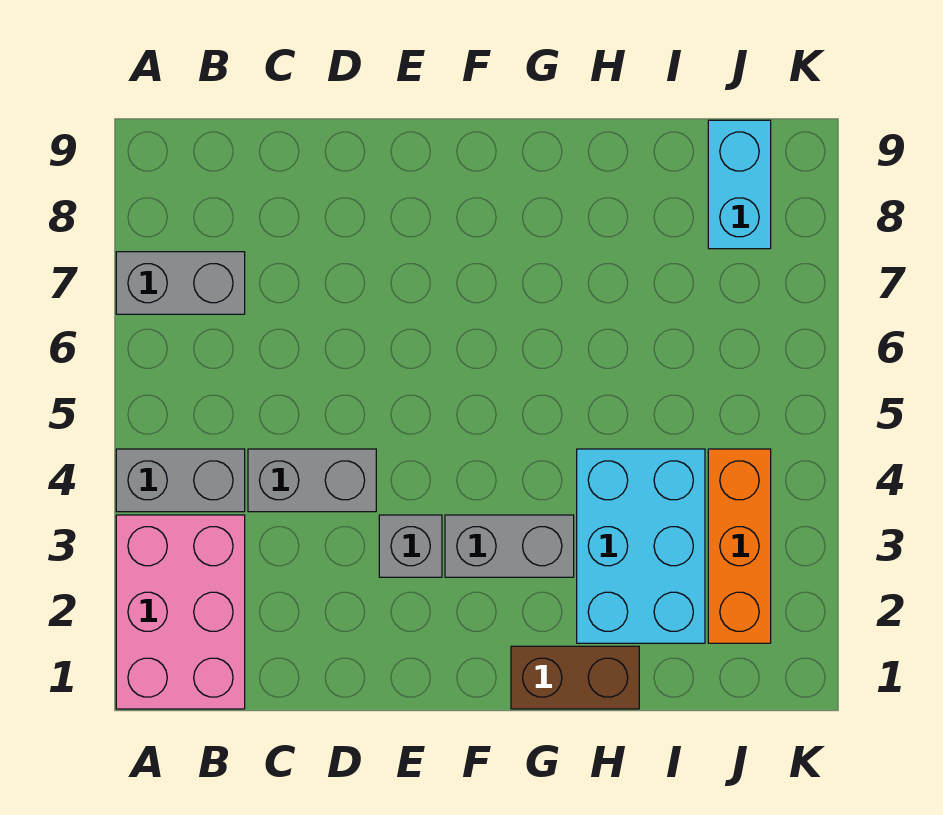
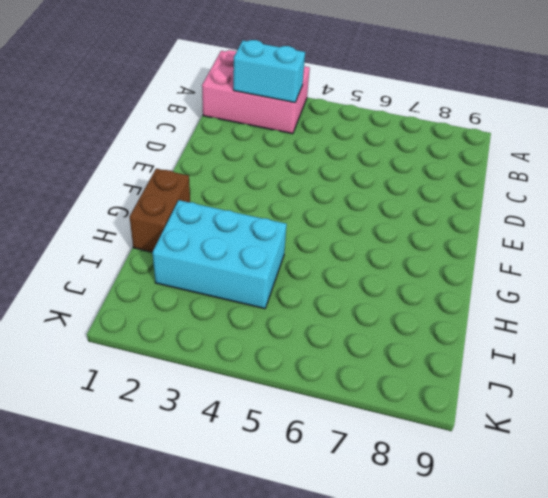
cyan brick B2:B3 level 2 -> cyan brick J8:J9 level 1
none -> grey brick A4:B4 level 1
none -> grey brick A7:B7 level 1

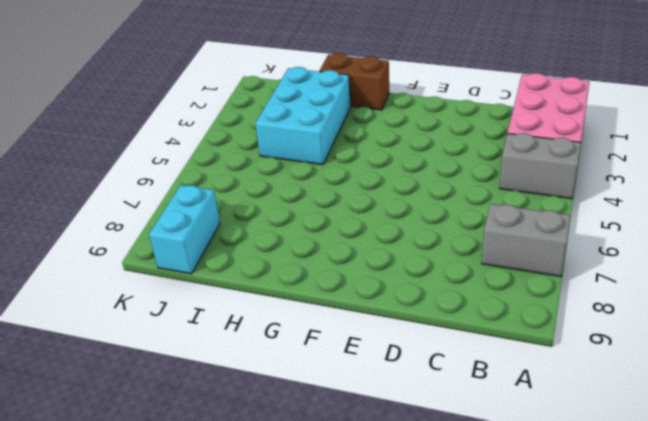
none -> grey brick C4:D4 level 1
none -> grey brick E3 level 1

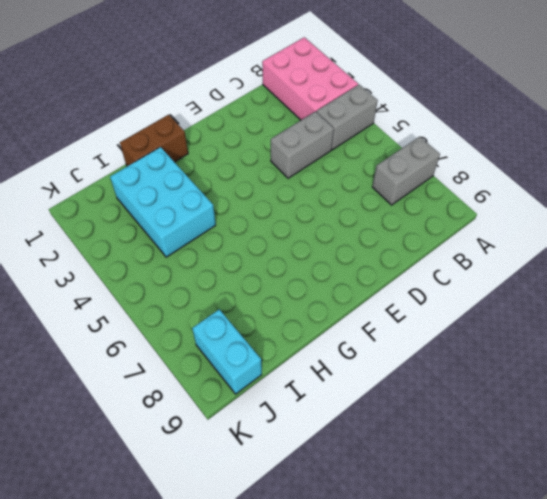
none -> grey brick E3 level 1
none -> grey brick F3:G3 level 1

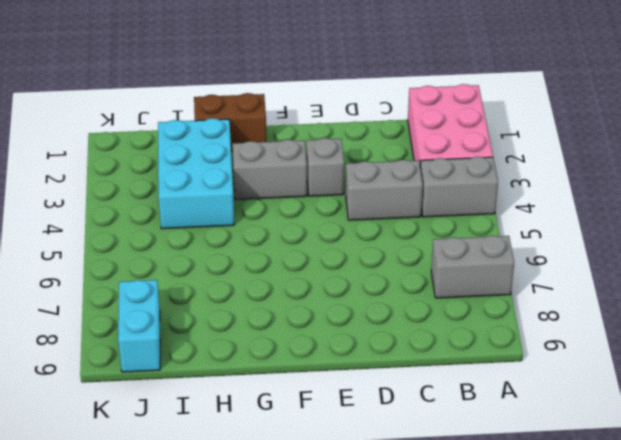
none -> orange brick J2:J4 level 1

